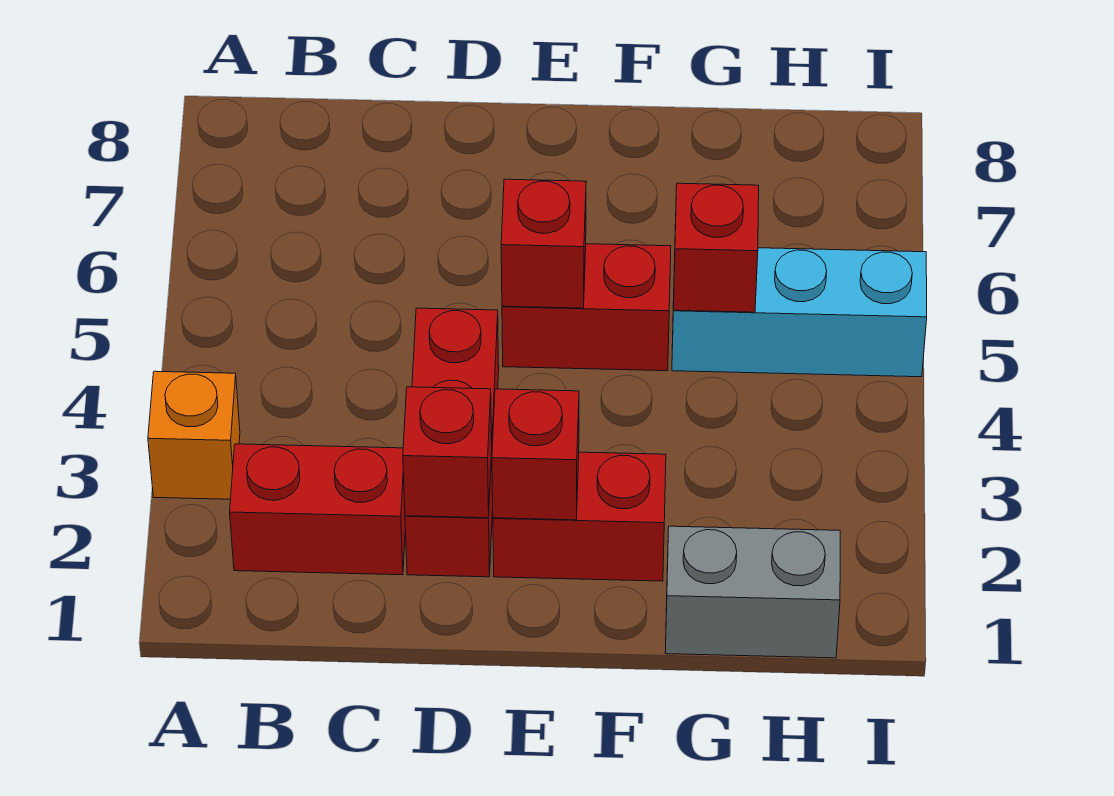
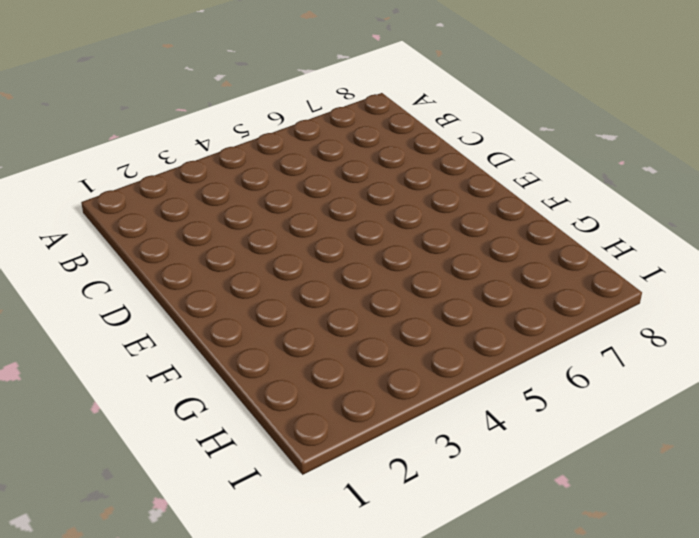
none -> orange brick A3 level 1
none -> red brick B2:C2 level 1

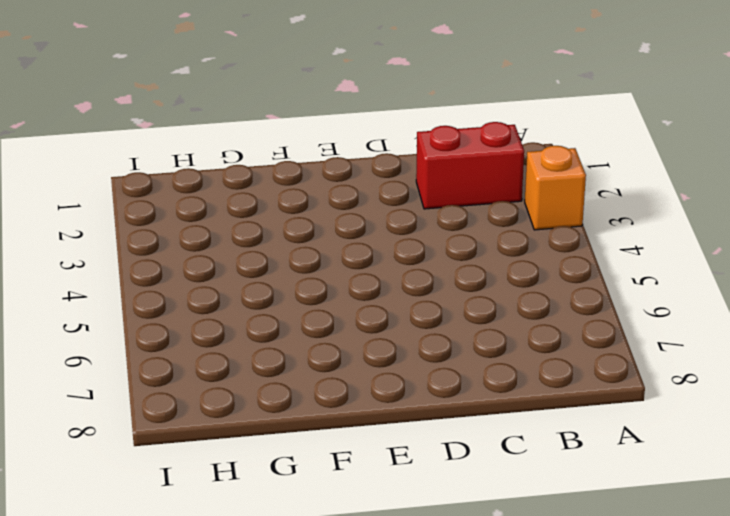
none -> red brick D2:D4 level 1
none -> red brick E2:F2 level 1

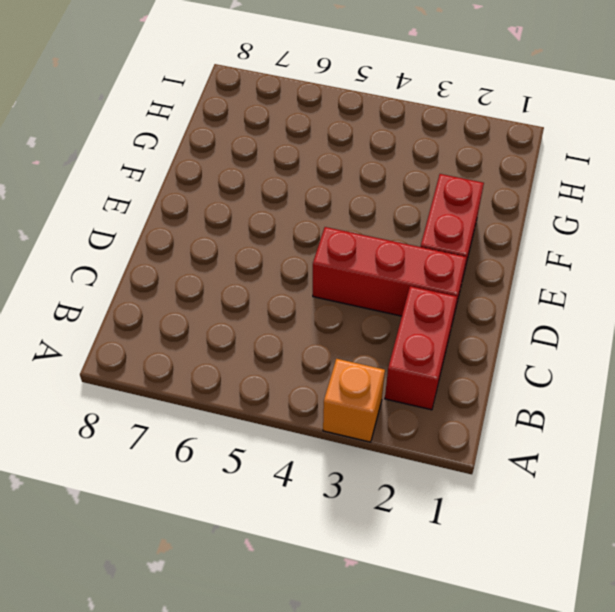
none -> red brick E5:F5 level 1
none -> grey brick G1:H1 level 1

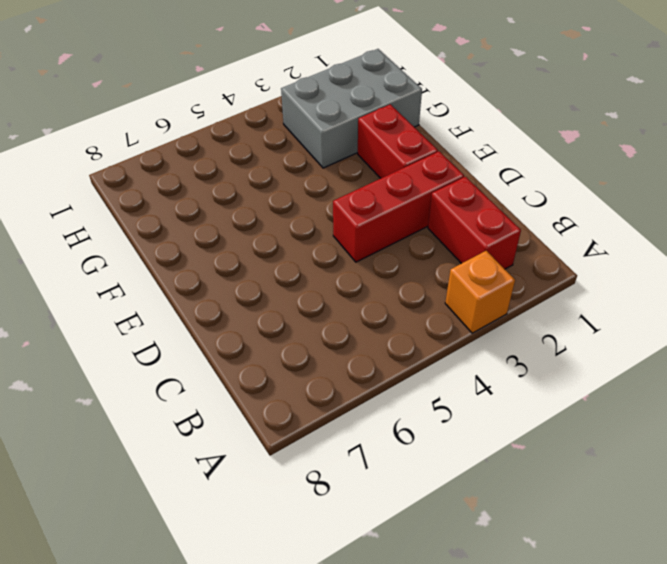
grey brick G1:H3 level 1 -> grey brick G1:H1 level 1
none -> red brick E5:F5 level 1
none -> cyan brick G5:I5 level 1

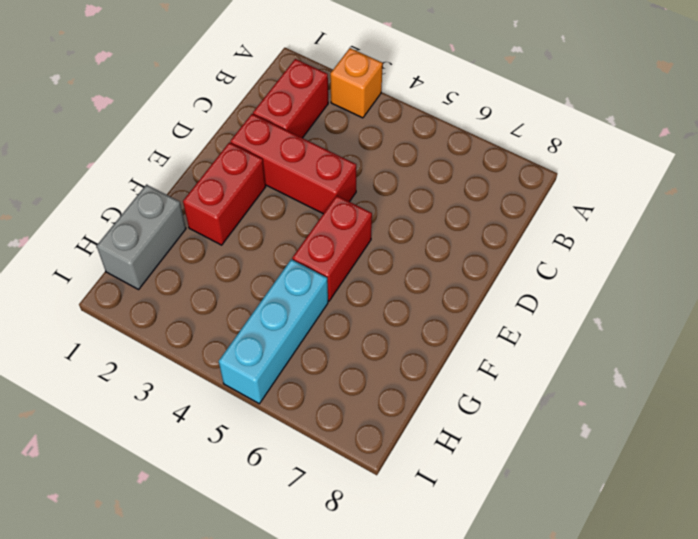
none -> red brick D2 level 2
none -> red brick E2 level 2

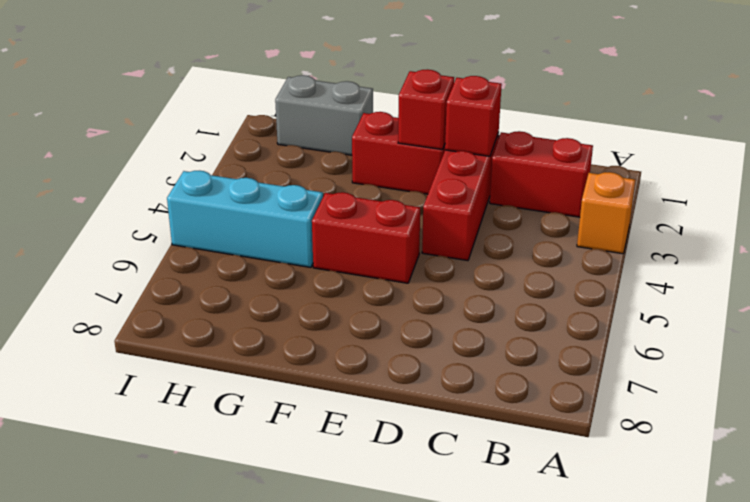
none -> red brick E5 level 2
none -> red brick G5 level 2

